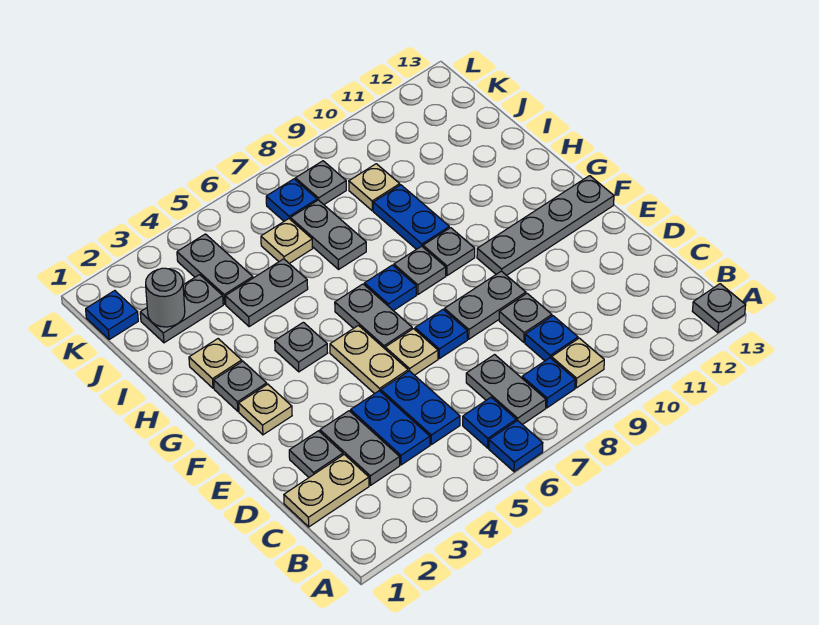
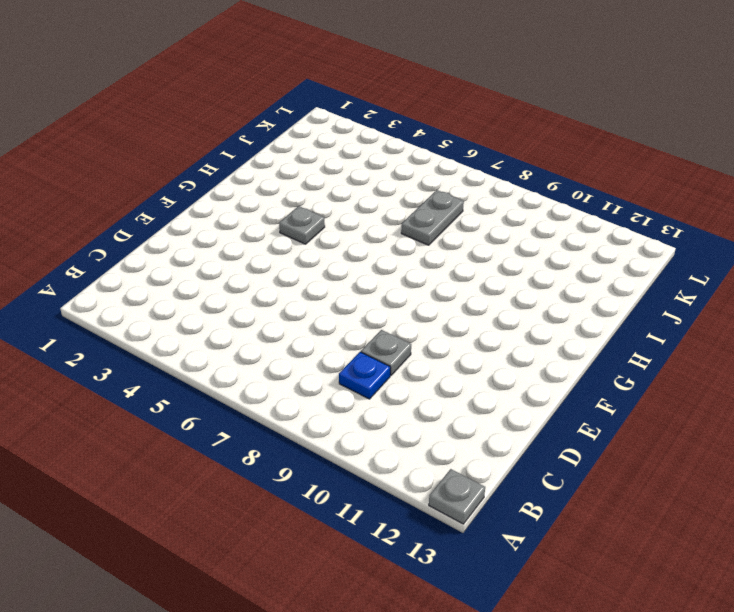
none -> blue plate A6 level 1
none -> blue plate B6 level 1
none -> grey plate B7:C7 level 1
none -> blue plate B8 level 1

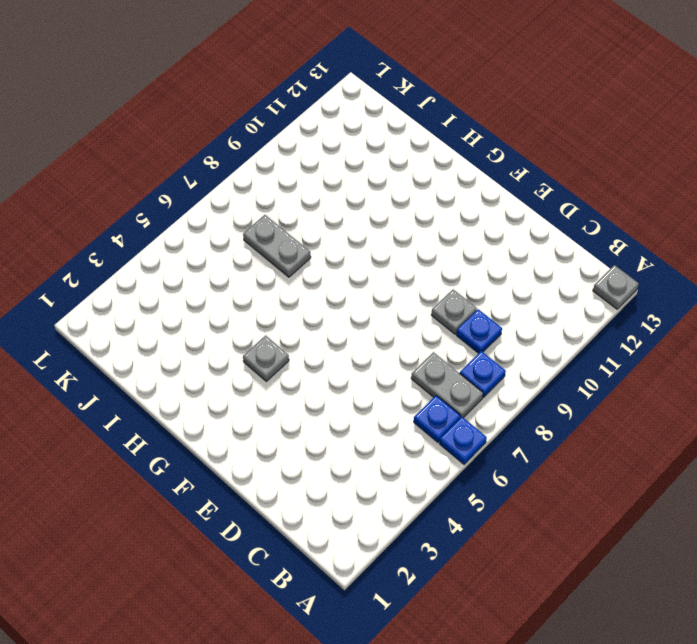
none -> tan plate B9 level 1
none -> tan plate C1:C2 level 1
none -> grey plate C3:D3 level 1
none -> blue plate C4:D4 level 1

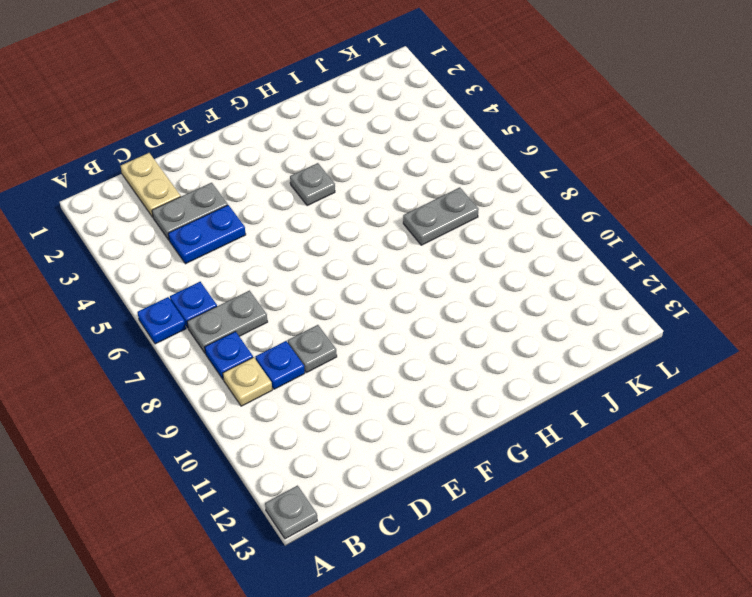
none -> blue plate C5:D5 level 1
none -> grey plate D2 level 1
none -> tan plate E5:F5 level 1
none -> tan plate E6 level 1

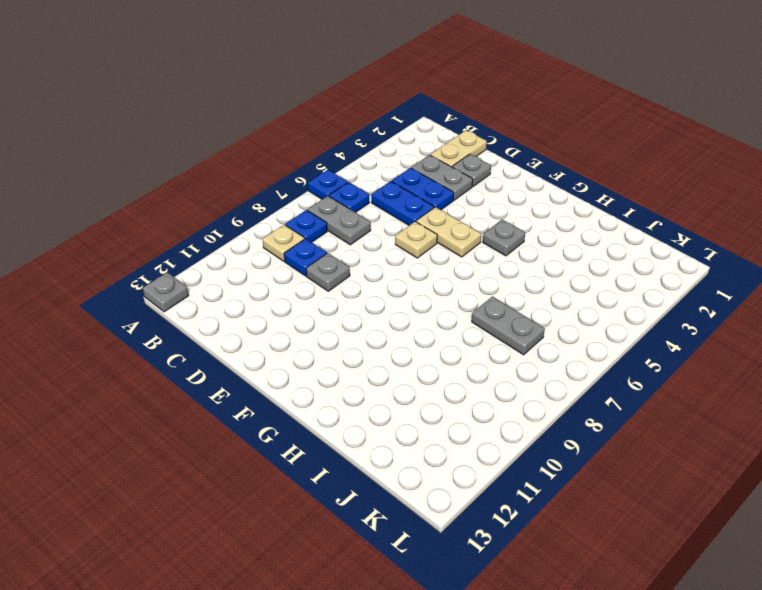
none -> blue plate E7 level 1
none -> grey plate E8:E9 level 1
none -> tan plate F2 level 1
none -> grey plate F6:G6 level 1

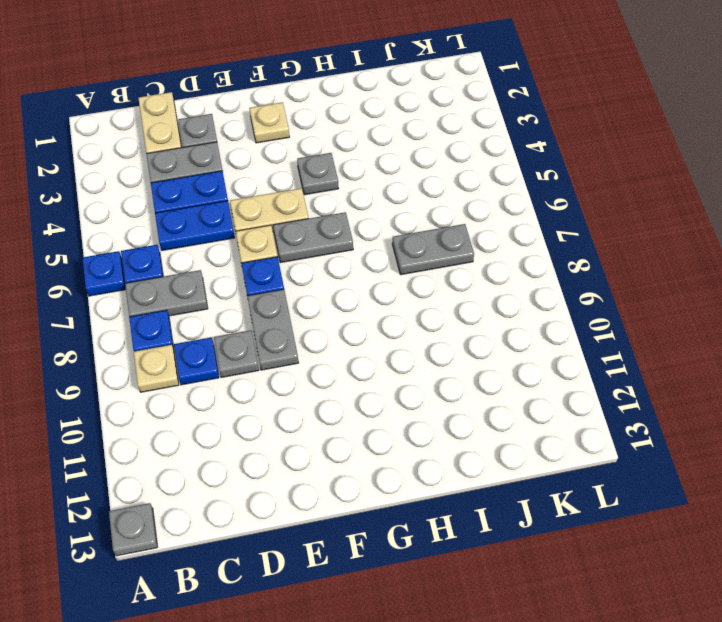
none -> grey plate F10:F13 level 1
none -> grey plate G2 level 1
none -> blue plate G7 level 1
none -> grey plate G8 level 1

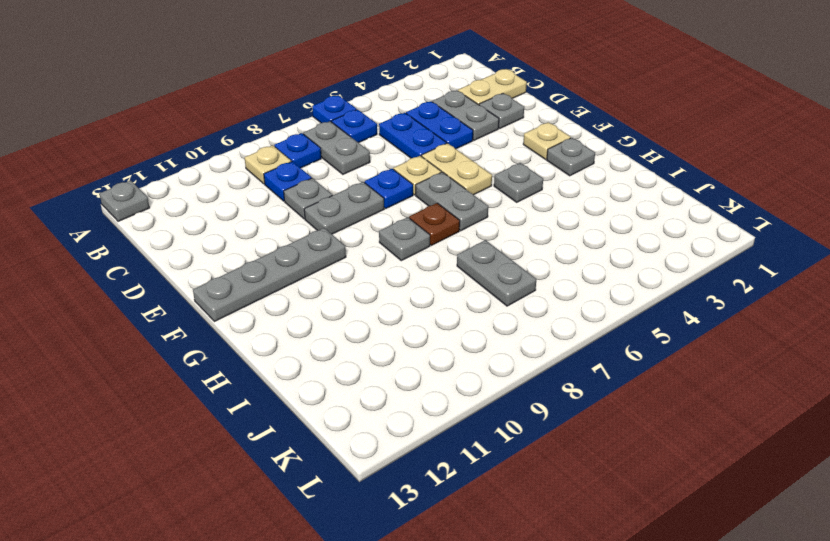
brown plate G7 level 1 -> blue plate G7 level 1
none -> grey plate G9 level 1
none -> tan plate H2 level 1
none -> blue plate H9:I9 level 1
none -> grey plate I4:I5 level 1

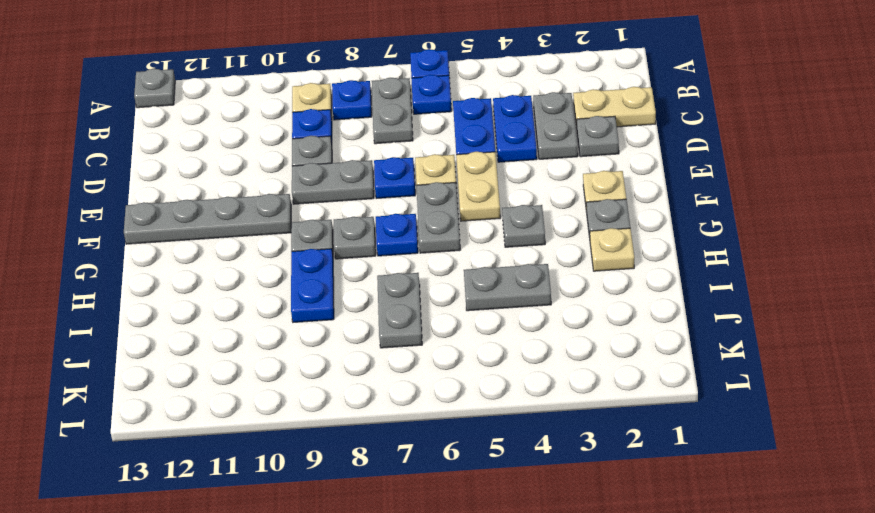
none -> grey plate J2:J3 level 1
none -> grey plate J4:K4 level 1
none -> tan plate J6 level 1
none -> tan plate J9 level 1

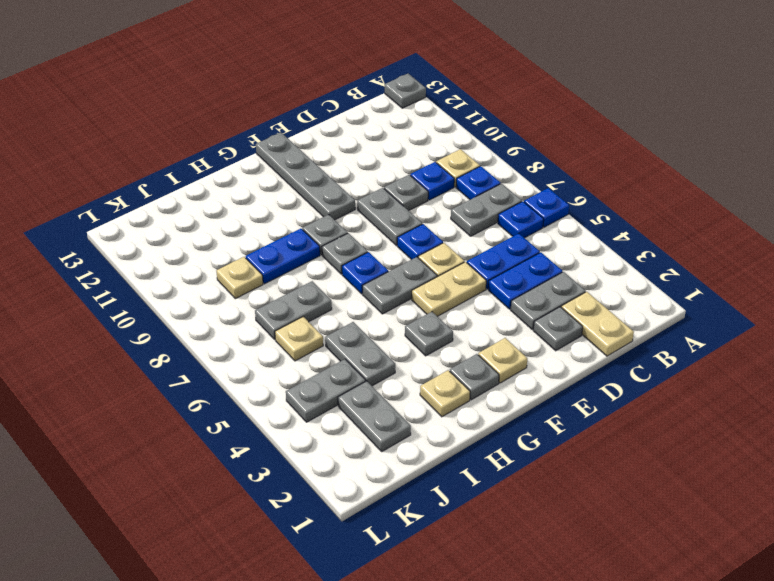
none -> blue plate K1 level 1
none -> blue plate K7 level 1
none -> grey plate K8 level 1
none -> grey round brick J2 level 2

